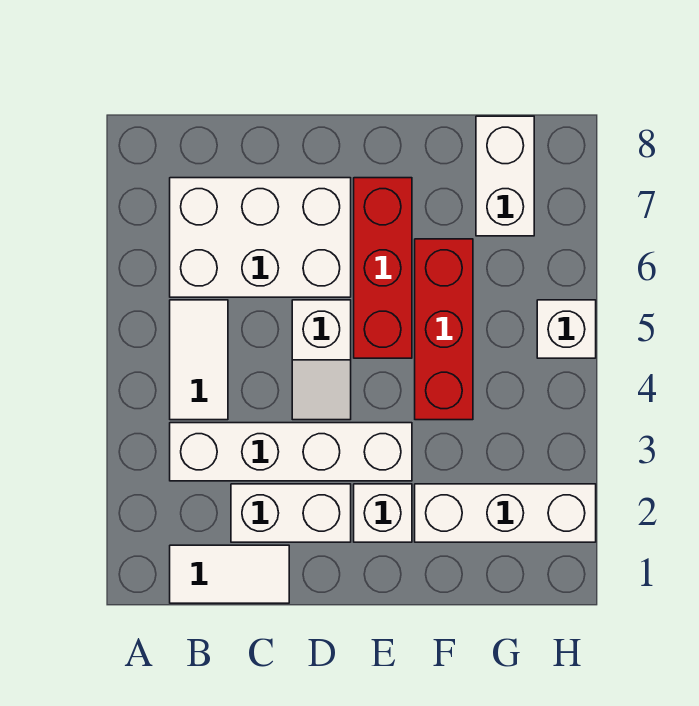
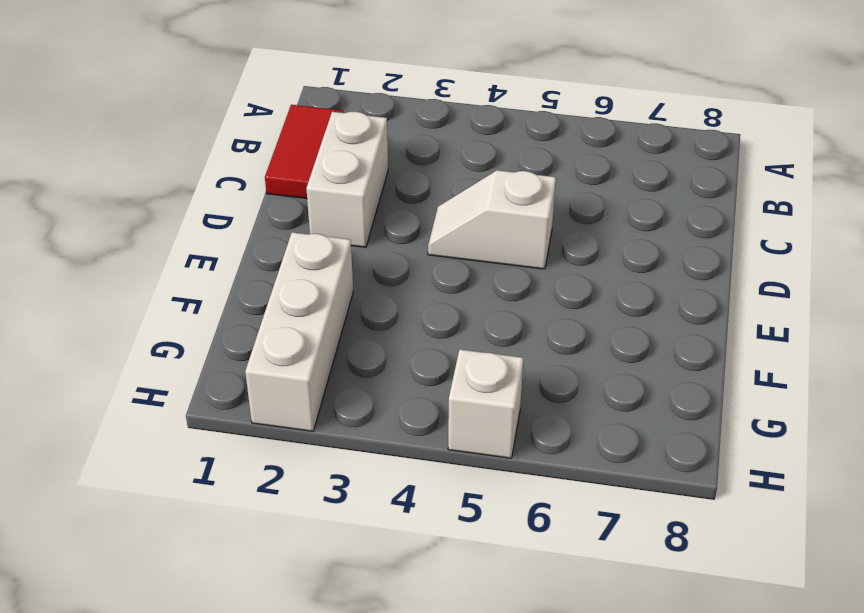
red tile B1:C1 level 1 -> white tile B1:C1 level 1
none -> white brick B3:E3 level 1
none -> white tile B4:B5 level 1
none -> white brick B6:D7 level 1

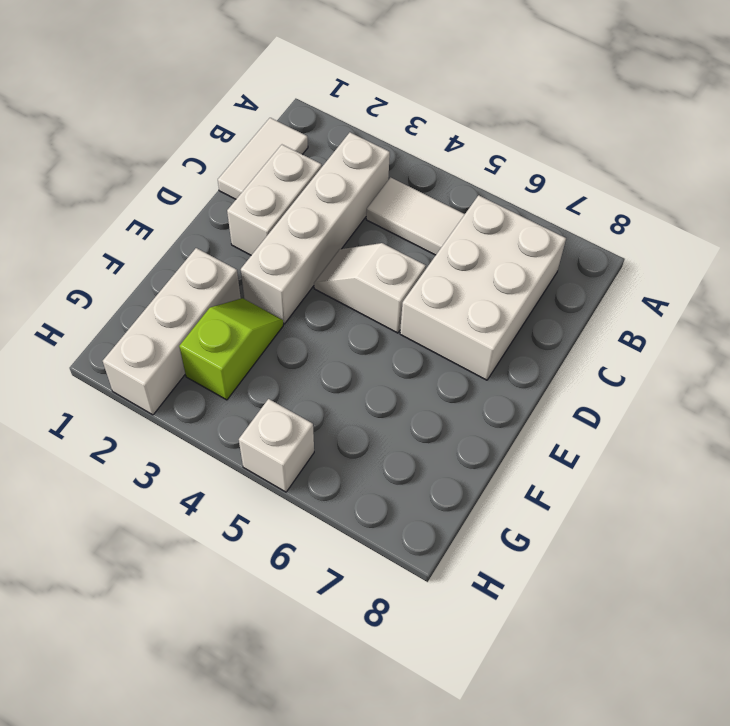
lime slope F3:G3 level 1 top G -> none
none -> white brick E2 level 1
none -> red brick E5:E7 level 1
none -> red brick F4:F6 level 1

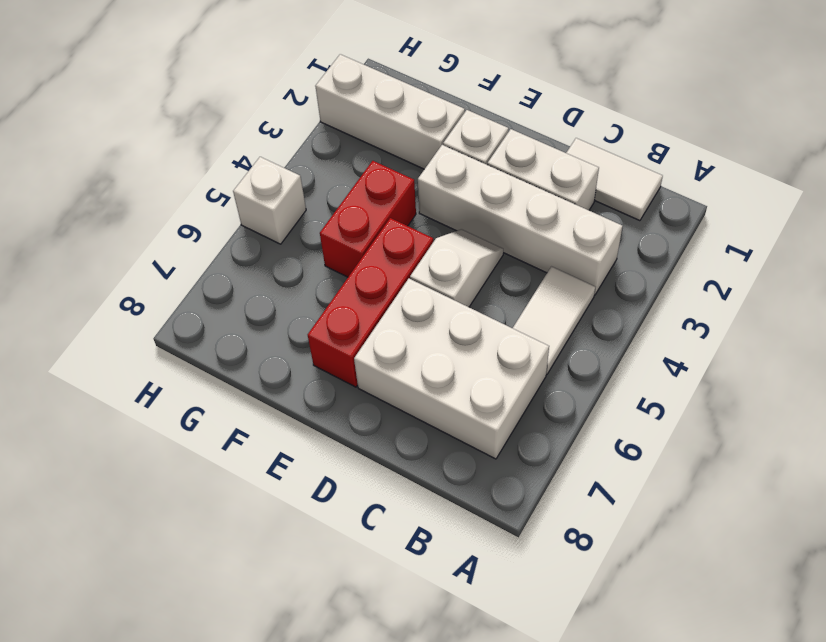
red brick F4:F5 level 1 -> red brick F4:F6 level 1
none -> white brick G7:G8 level 1

